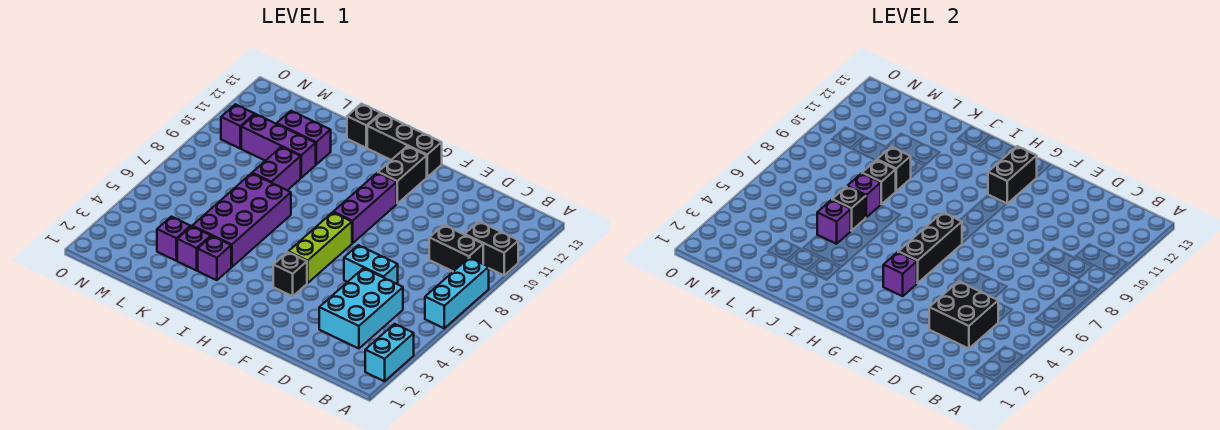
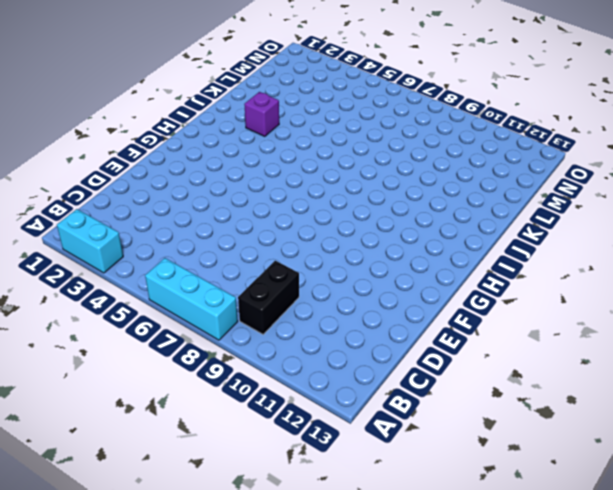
none -> black brick A10:B10 level 1
none -> cyan brick C3:D5 level 1
none -> cyan brick D6:E6 level 1

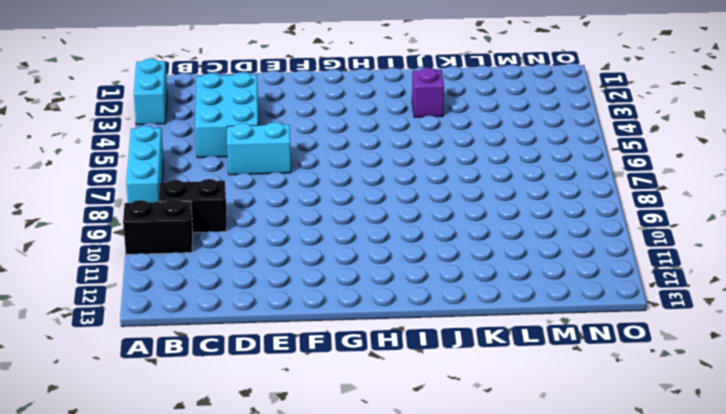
none -> black brick G4 level 1
none -> lime brick G5:G7 level 1
none -> purple brick G8:G10 level 1

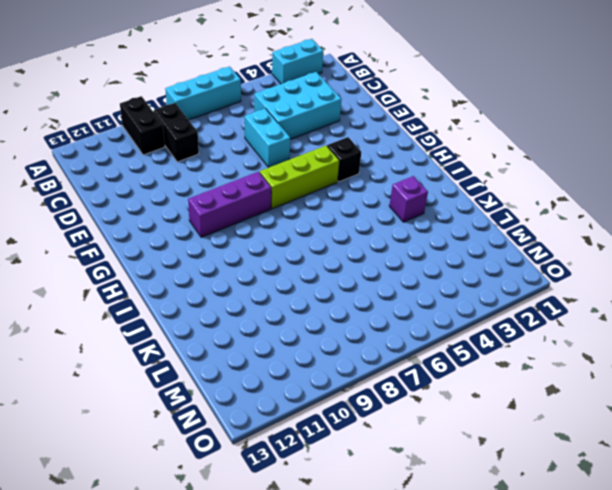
none -> black brick G11:G12 level 1
none -> black brick G13:I13 level 1
none -> purple brick J4:K7 level 1

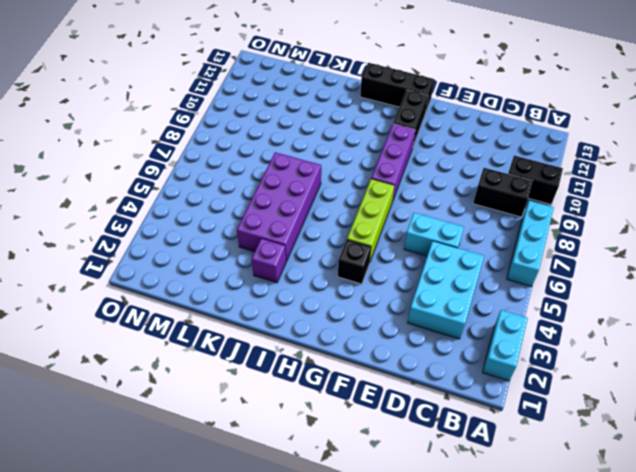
none -> black brick J13 level 1
none -> purple brick K3 level 1
none -> purple brick K8:K9 level 1

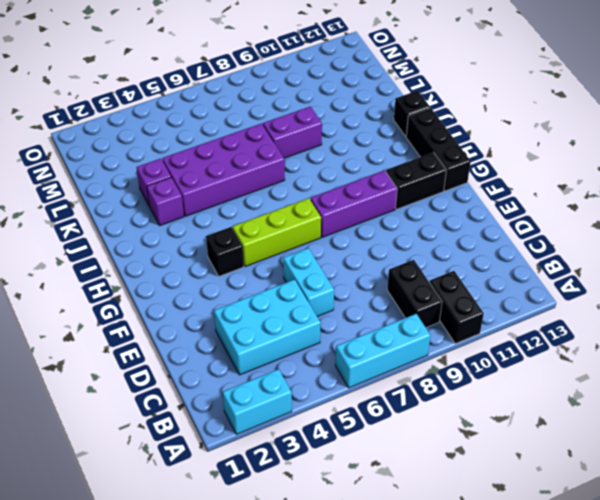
none -> purple brick K10:M10 level 1
none -> purple brick K11:L11 level 1
none -> purple brick L3 level 1

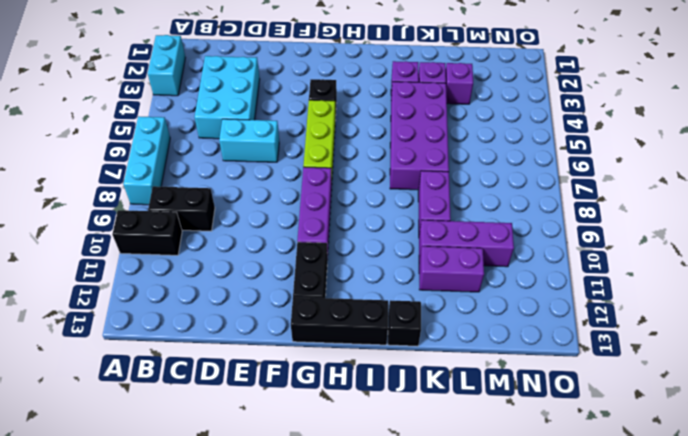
none -> purple brick N10 level 1
none -> black brick C3:D4 level 2
none -> purple brick G4 level 2

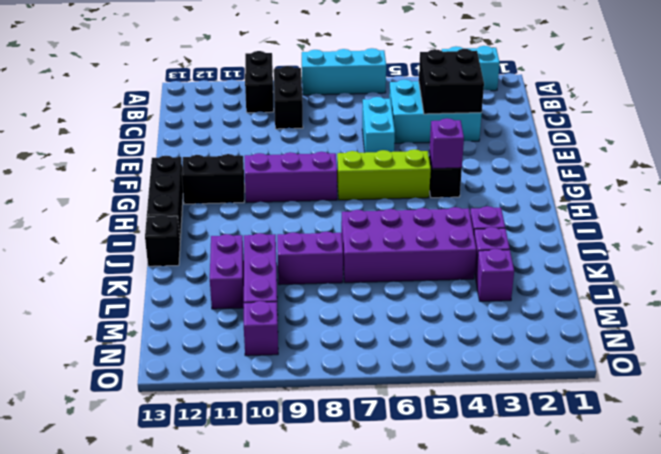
none -> black brick G5:G7 level 2
none -> black brick G11:G12 level 2
none -> purple brick K5 level 2

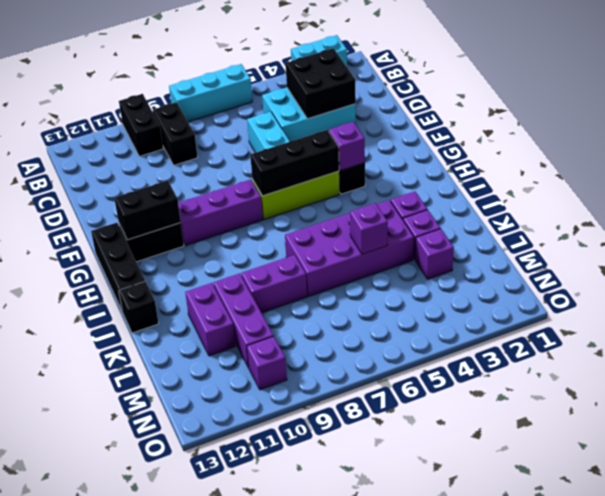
none -> black brick K6 level 2
none -> purple brick K7 level 2
none -> black brick K8 level 2

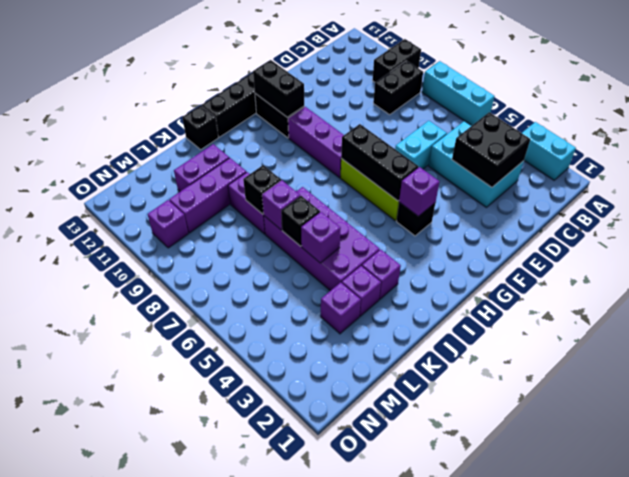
none -> black brick K9 level 2

